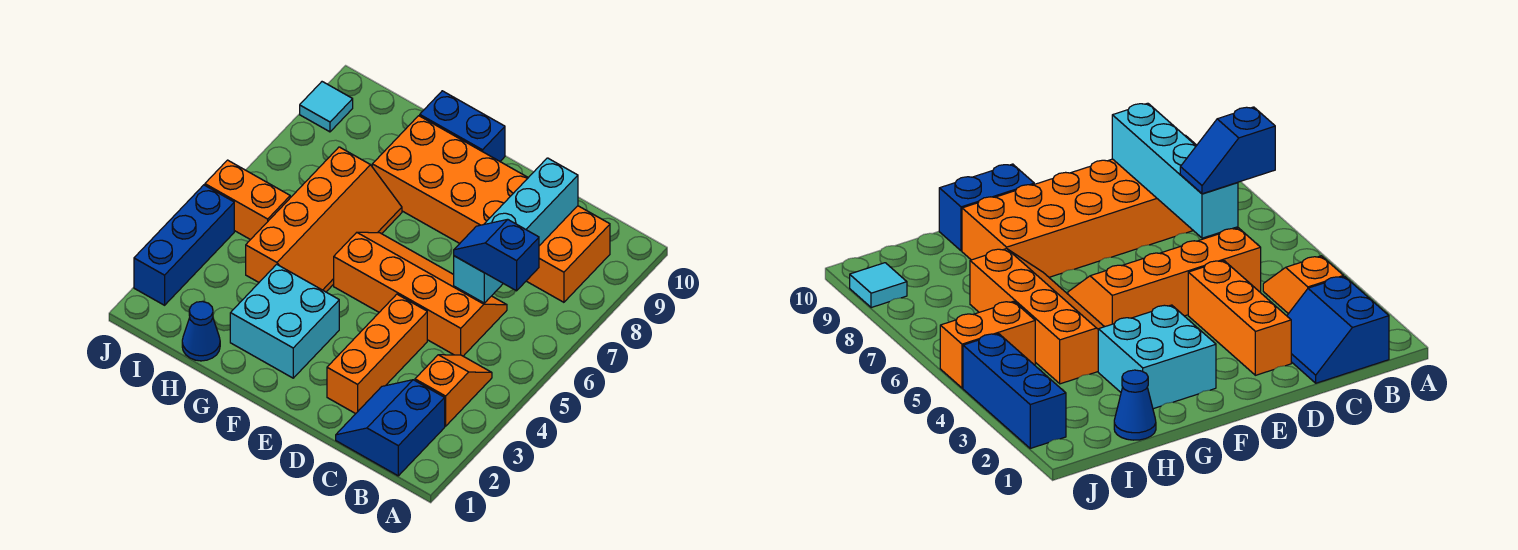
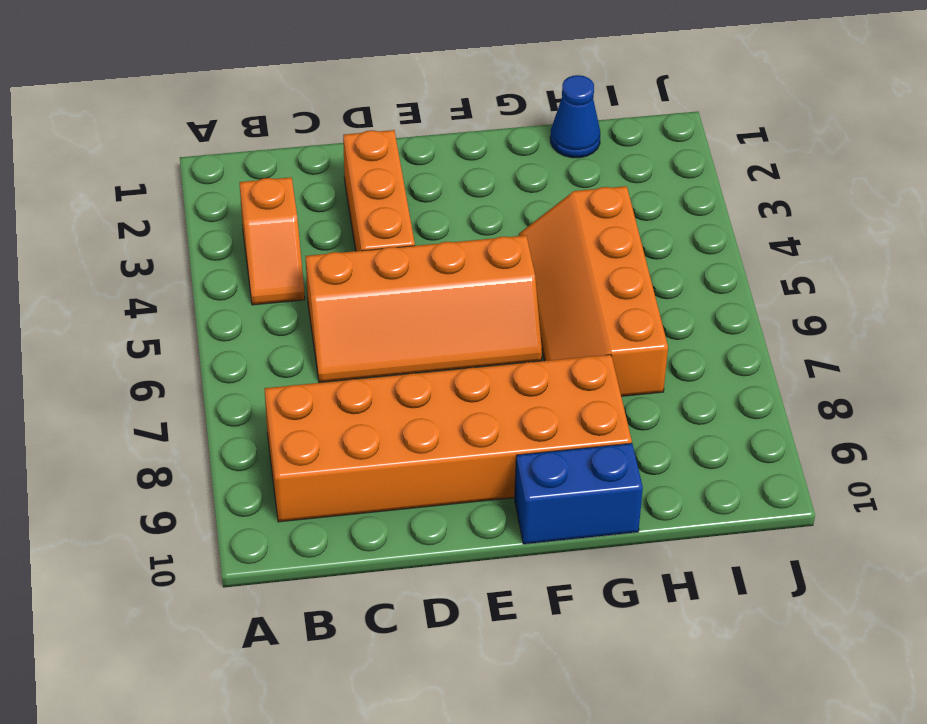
none -> blue slope B1:C2 level 1 top B
none -> cyan brick F2:G3 level 1
none -> orange brick I5:J5 level 1

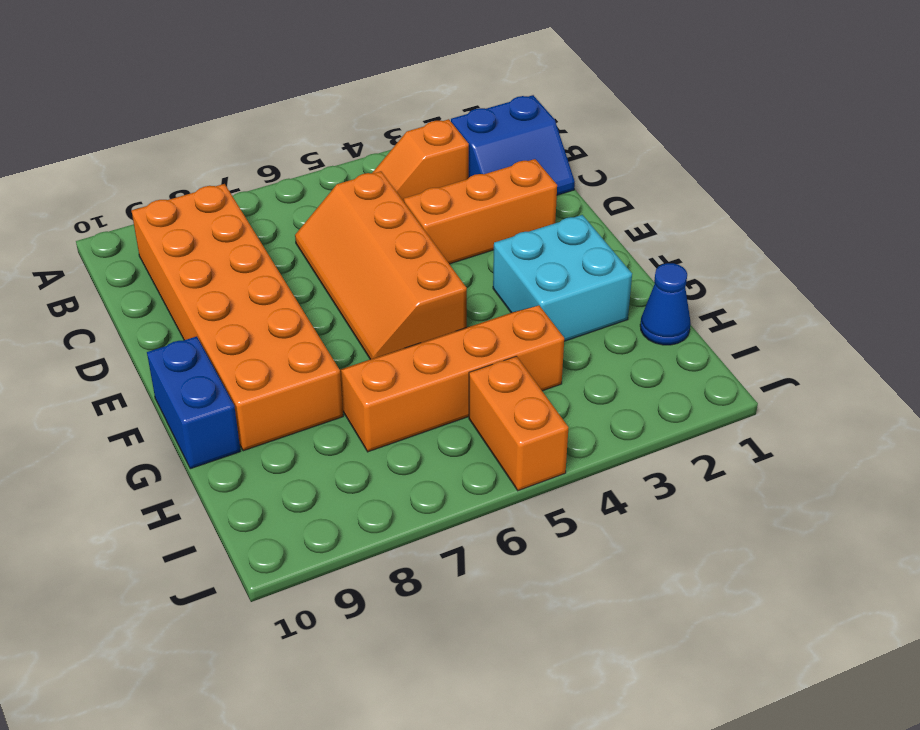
none -> blue brick J2:J4 level 1
none -> cyan tile J9 level 1
none -> cyan brick C6:C9 level 2

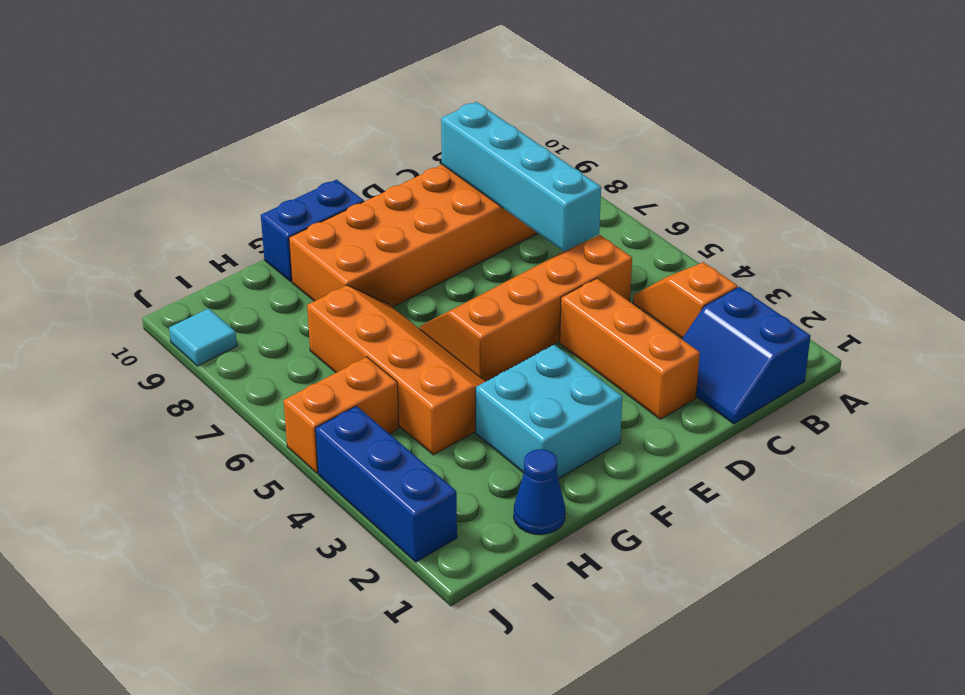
none -> blue slope B6:C6 level 3 top B

